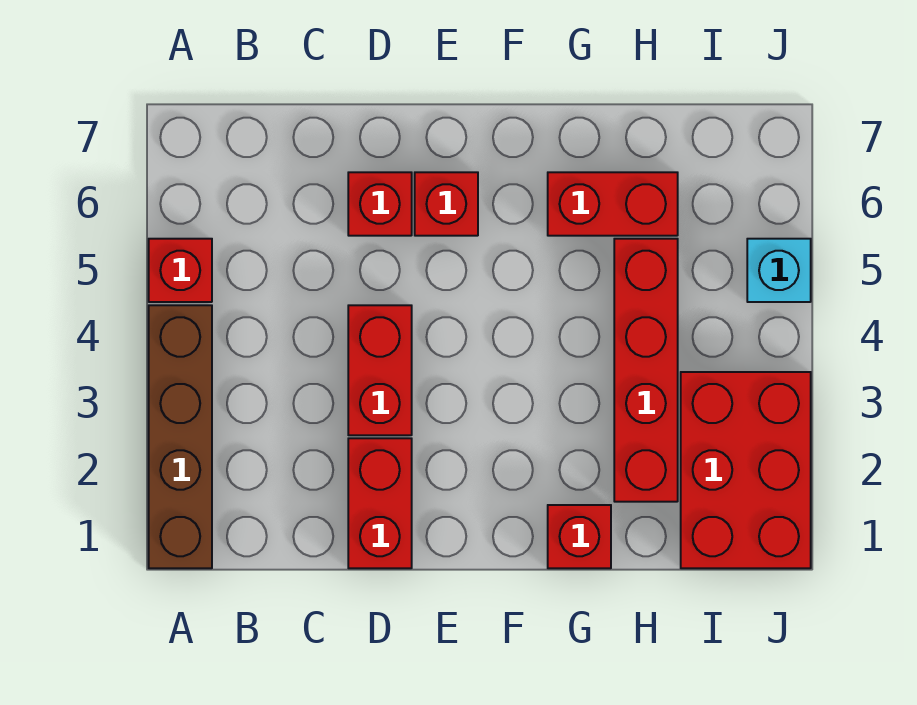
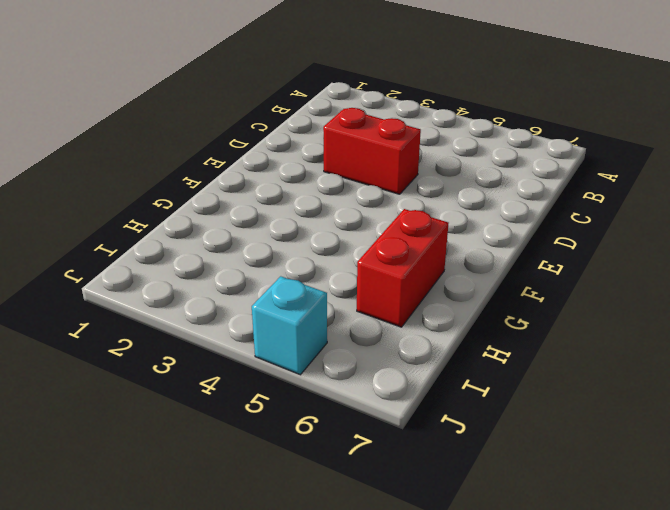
none -> brown brick A1:A4 level 1
none -> red brick A5 level 1

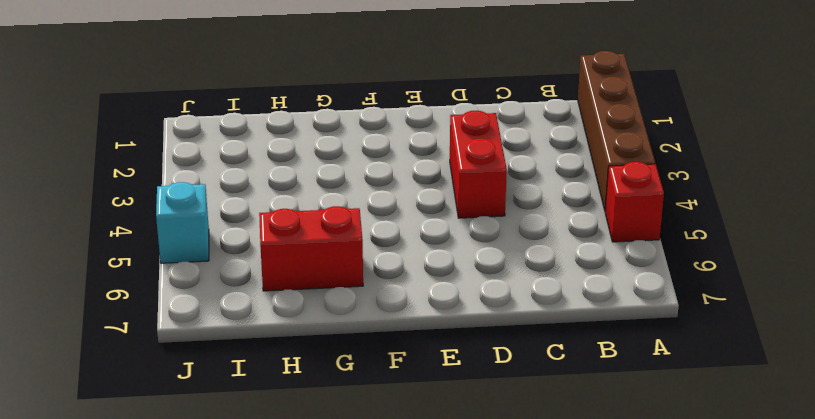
none -> red brick D1:D2 level 1
none -> red brick D6 level 1

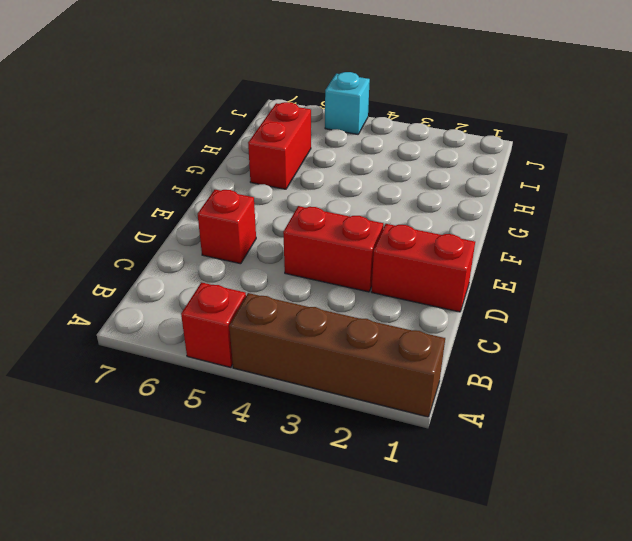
none -> red brick E6 level 1
none -> red brick G1 level 1

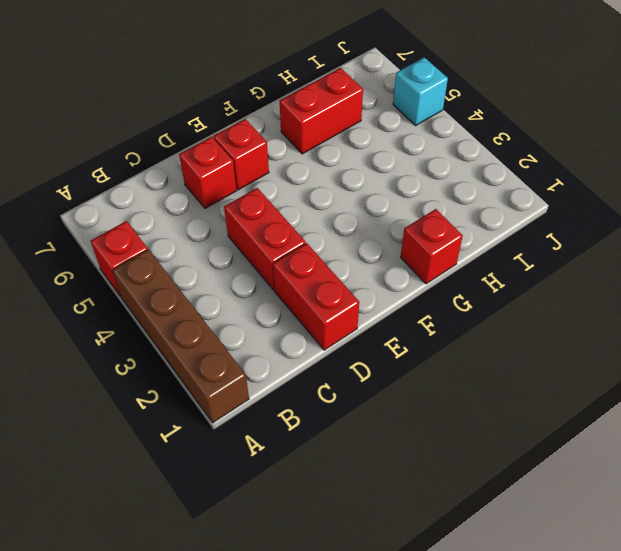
none -> red brick H2:H5 level 1
none -> red brick I1:J3 level 1

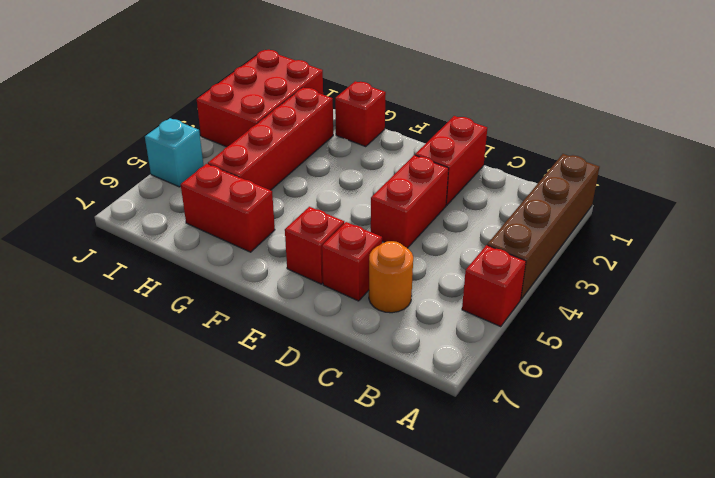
orange round brick C6 level 1 -> none

